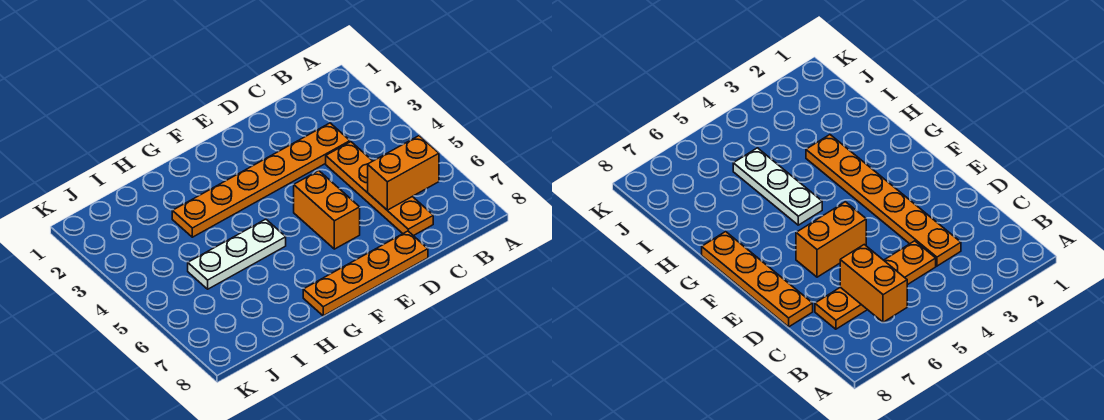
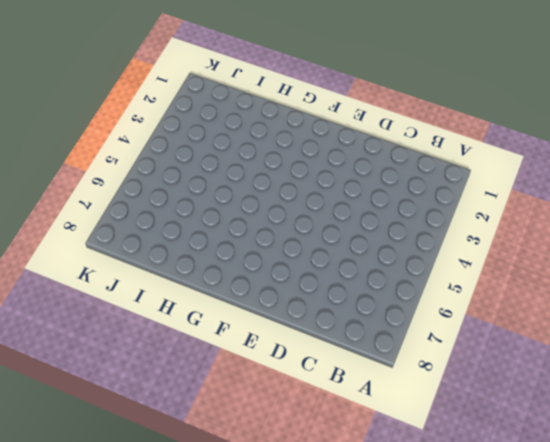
none -> orange plate C3:H3 level 1
none -> orange plate C4:C7 level 1

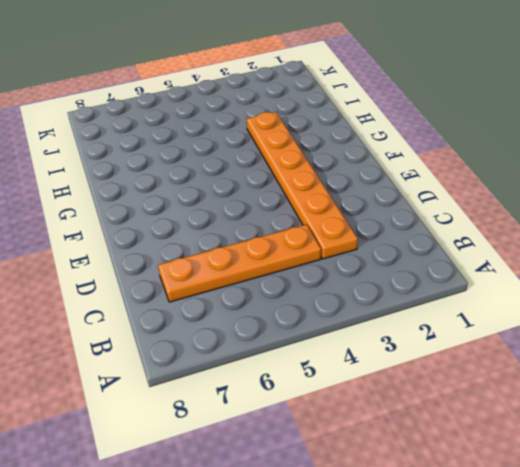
none -> orange plate D8:G8 level 1
none -> orange brick E5:E6 level 1

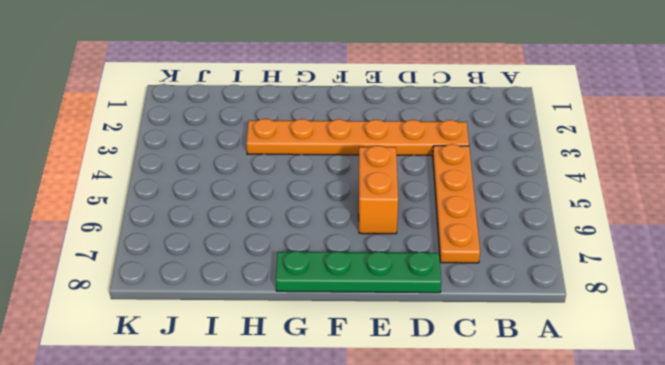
green plate D8:G8 level 1 -> orange plate D8:G8 level 1
none -> white plate G5:I5 level 1
none -> orange brick B6:C6 level 2

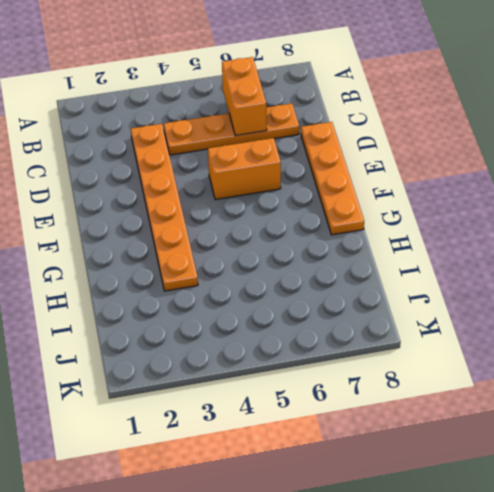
none -> white plate G5:I5 level 1

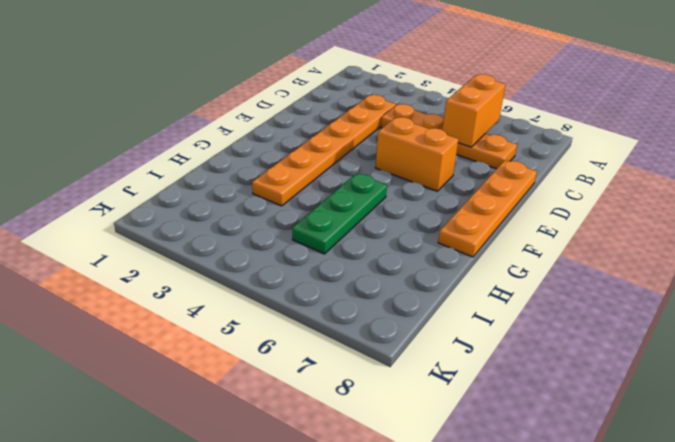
green plate G5:I5 level 1 -> white plate G5:I5 level 1

